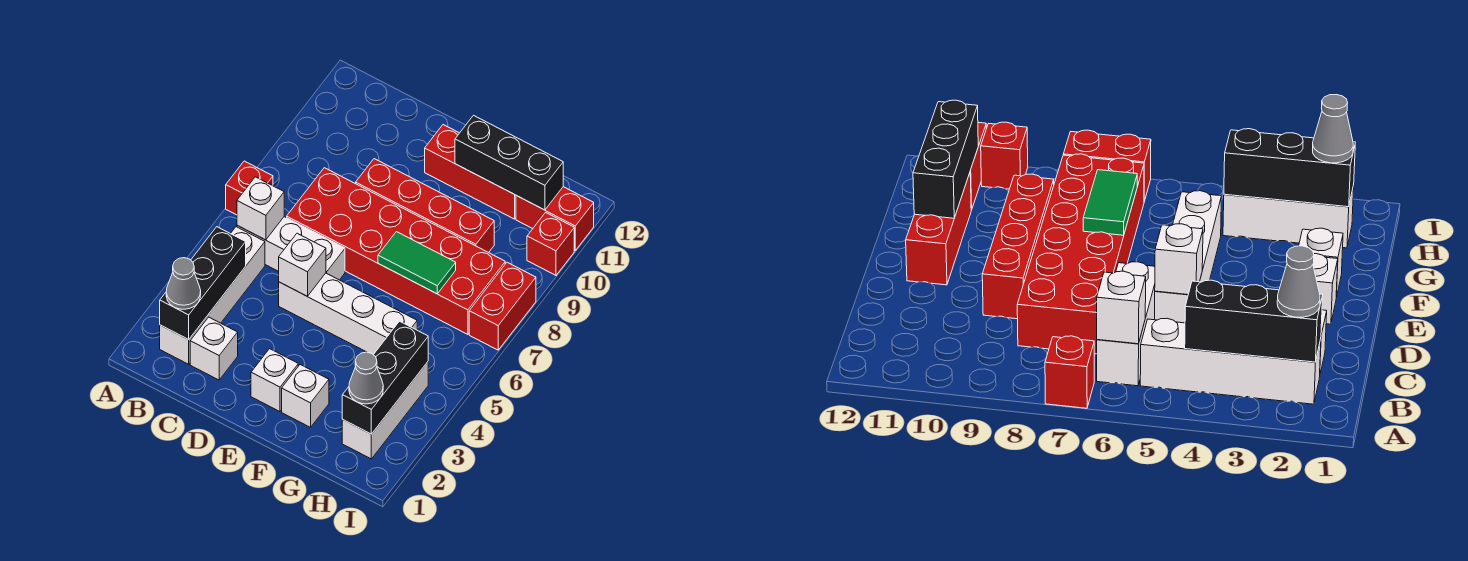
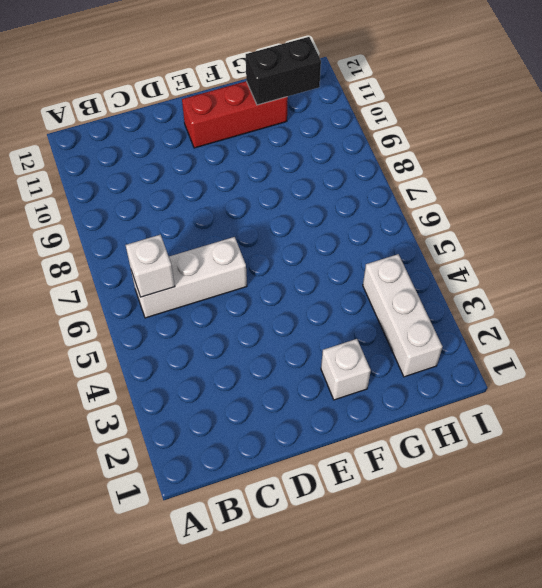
black brick G11:H11 level 2 -> black brick F11:H11 level 2
none -> red brick A7 level 1
none -> white brick B2:B5 level 1
none -> white brick C2 level 1

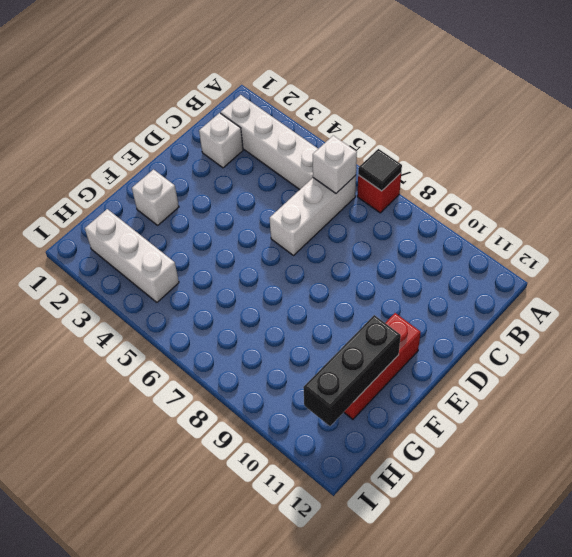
black tile A7 level 2 -> none
none -> red brick C7:H8 level 1
none -> white brick D5:G5 level 1
none -> red brick D9:G9 level 1

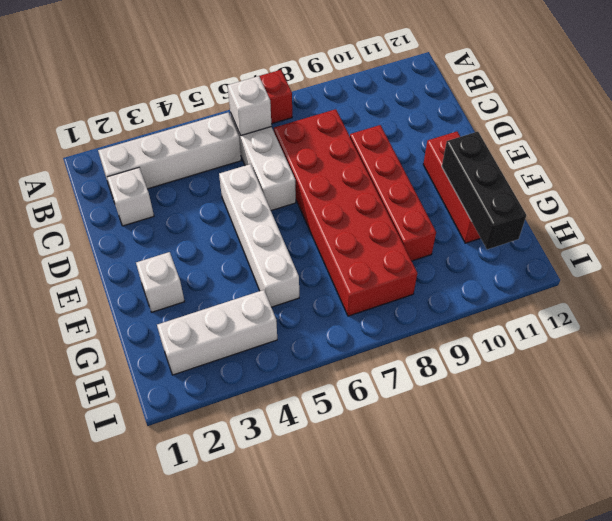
none -> white brick E2 level 1
none -> red brick H11:I11 level 1
none -> red brick I7:I8 level 1

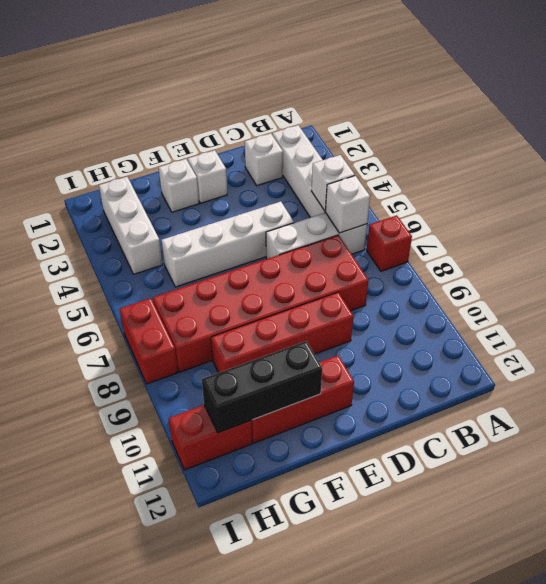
white brick B5 level 2 -> white brick D5 level 2
none -> red brick I10 level 1
none -> black brick B2:B4 level 2
none -> green tile F7:G7 level 2

